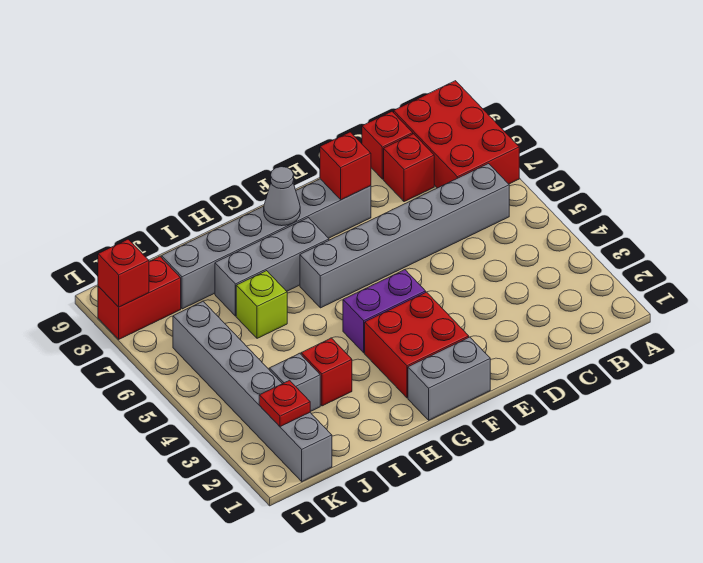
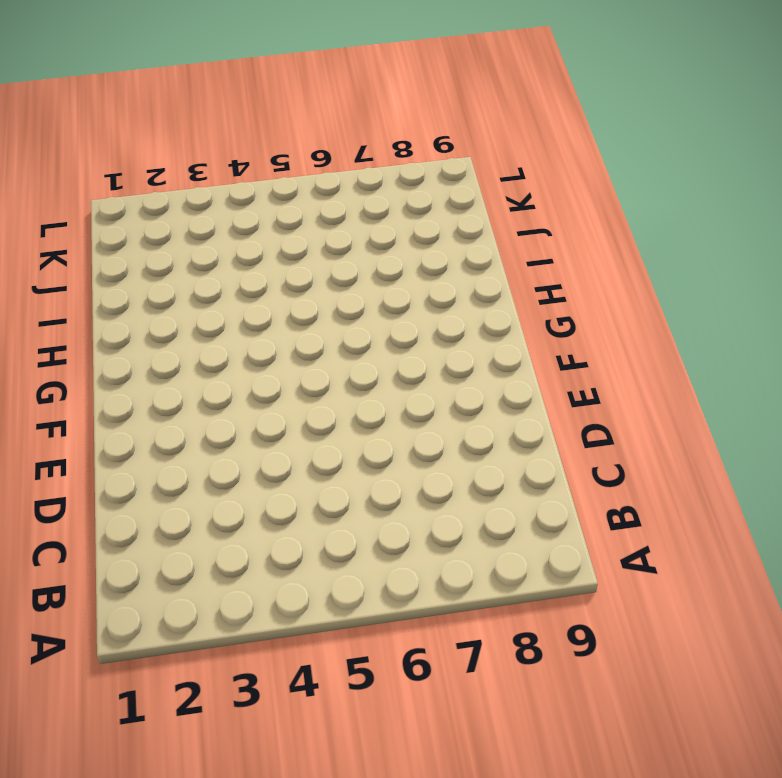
none -> red brick A7:B9 level 1
none -> grey brick B6:G6 level 1
none -> red brick C8 level 1

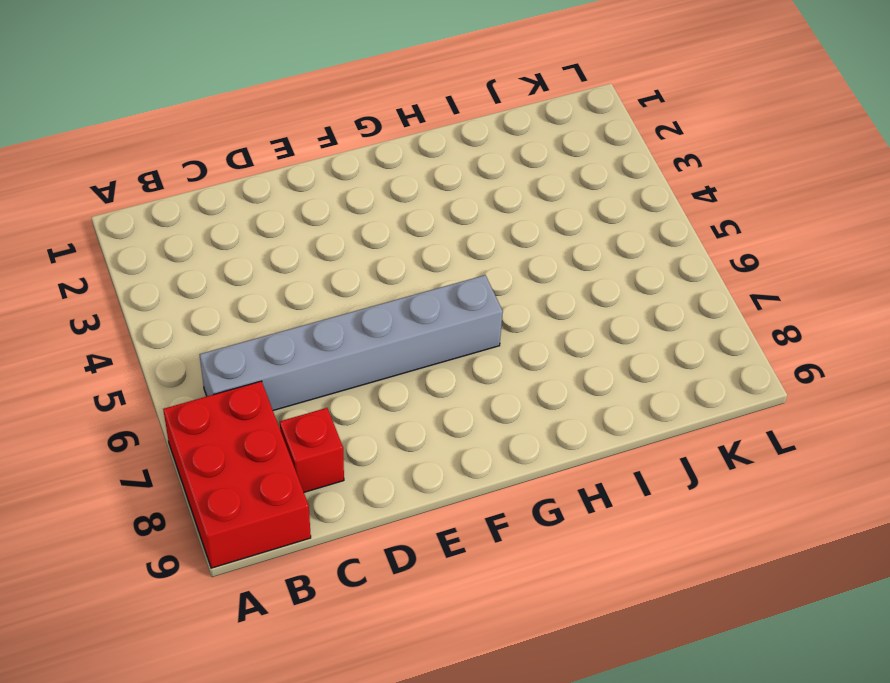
none -> red brick C9 level 1
none -> grey brick E8:J8 level 1
none -> grey brick F1:G1 level 1

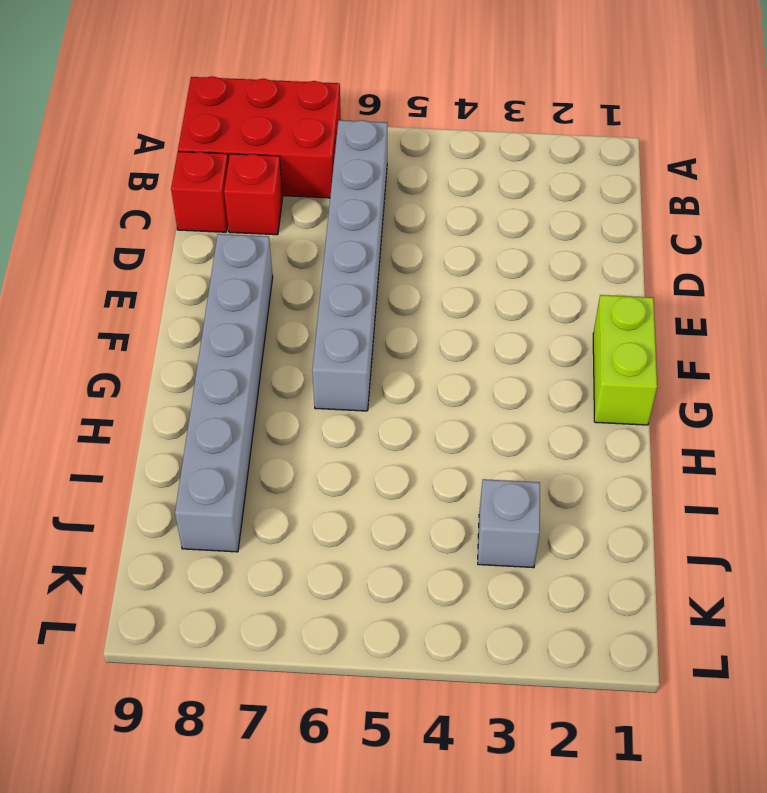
lime brick F1:G1 level 1 -> grey brick F1:G1 level 1
none -> red brick F2:G3 level 1
none -> purple brick F4:G4 level 1
none -> grey brick G7:I7 level 1

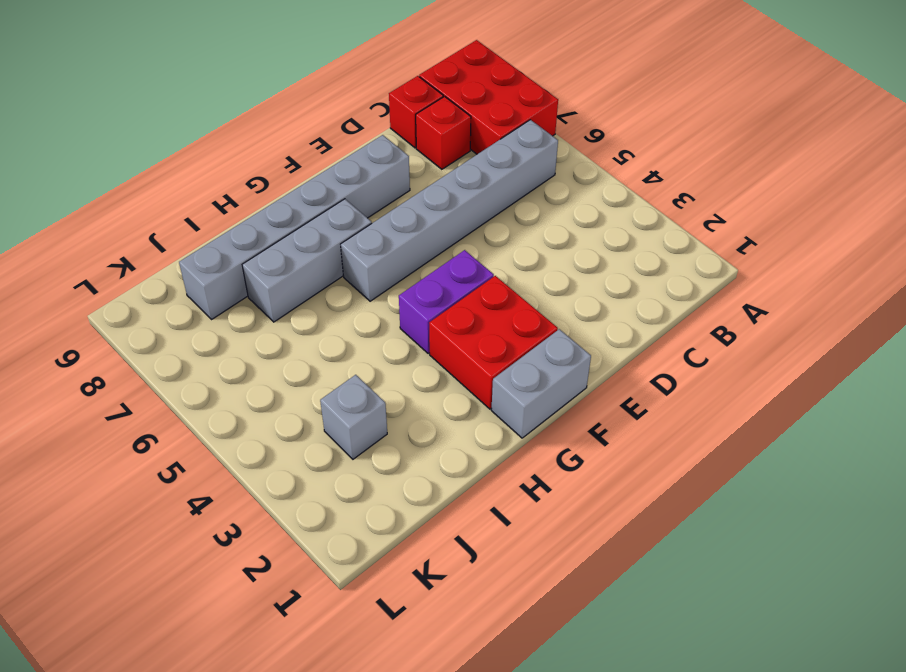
none -> red brick I3 level 1
none -> lime brick I6 level 1
none -> grey brick K1:K6 level 1

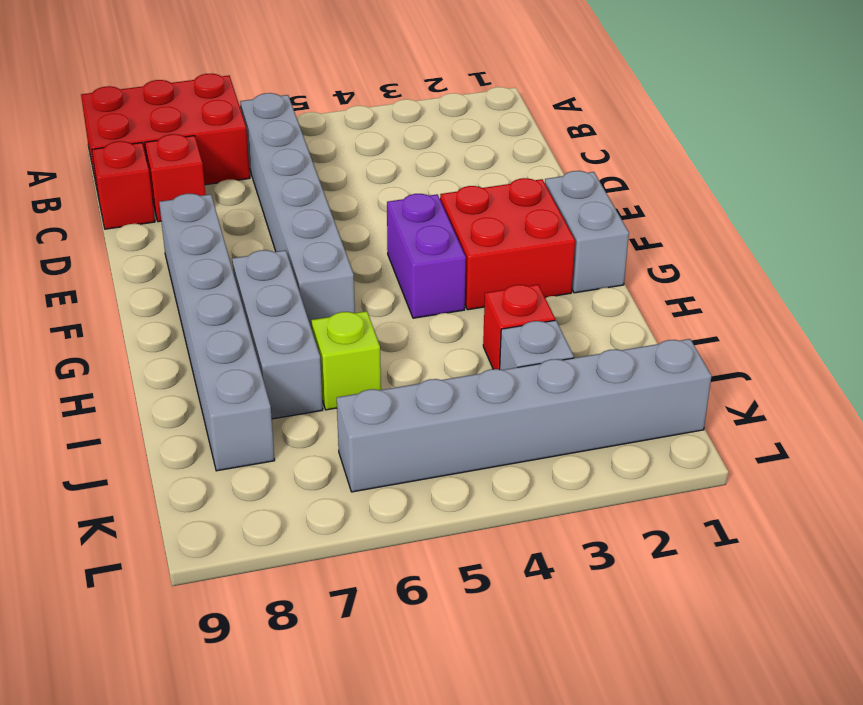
none -> red brick K8:L8 level 1
none -> red brick E8 level 2
none -> grey cone G8 level 2

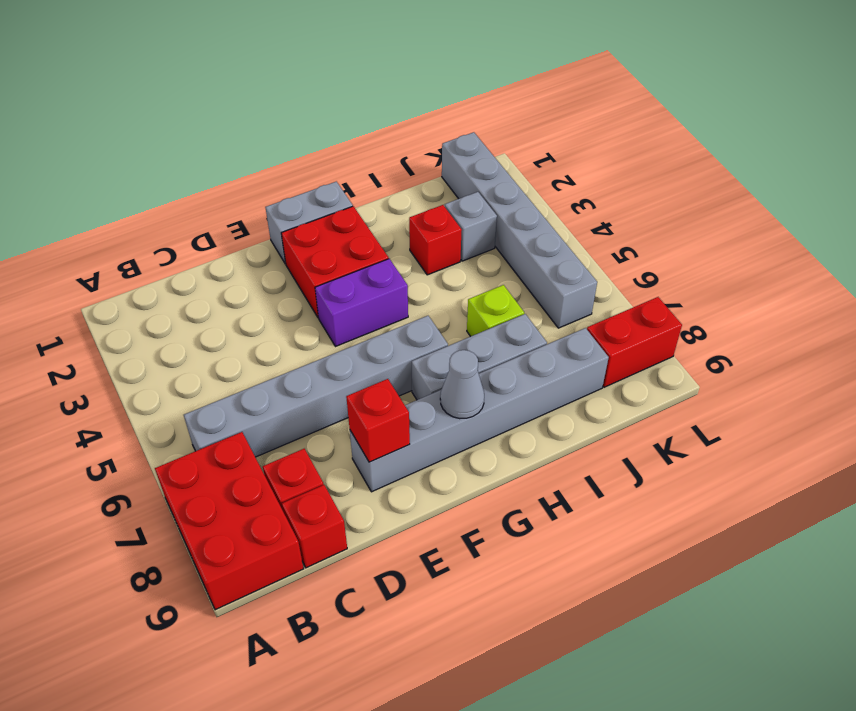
none -> red plate K2 level 2
none -> red brick L8 level 2

